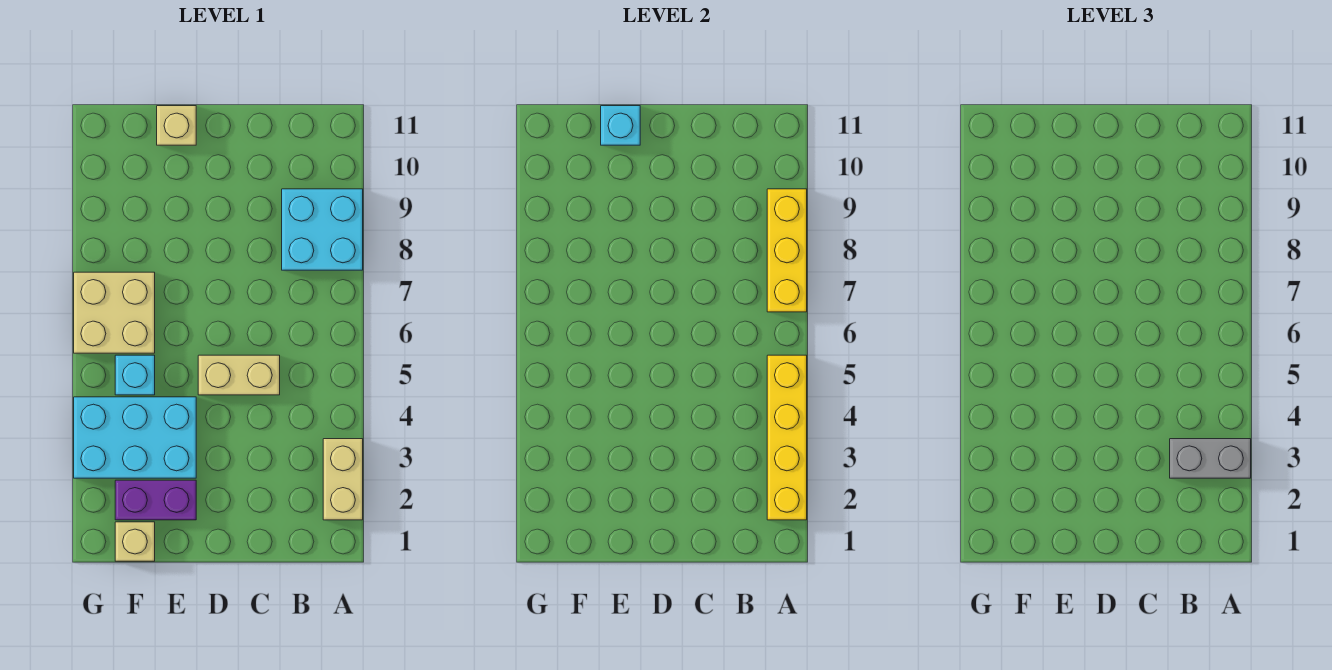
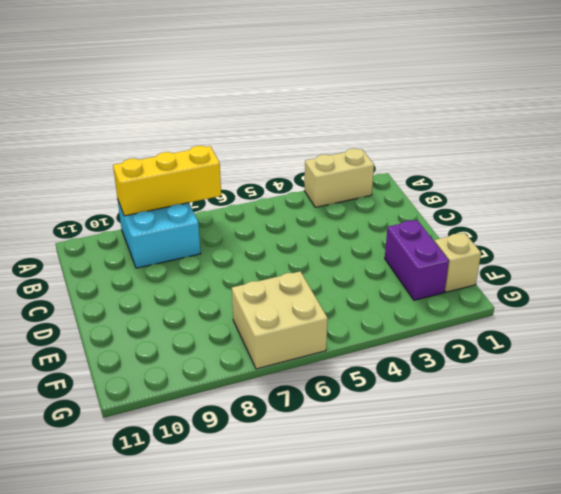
none -> tan brick C5:D5 level 1
none -> cyan brick E3:G4 level 1
none -> tan brick E11 level 1

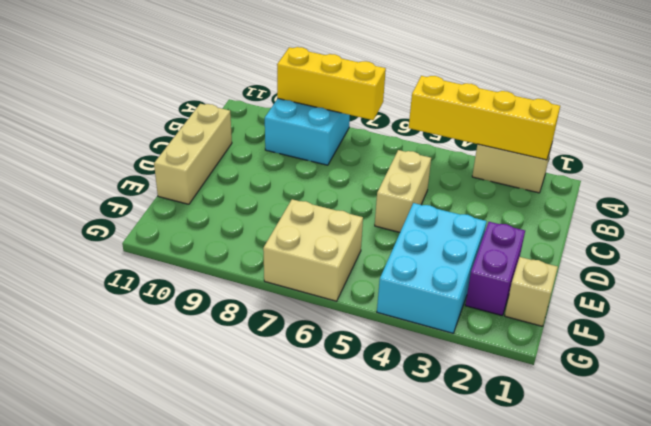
tan brick C11:E11 level 1 -> tan brick E11 level 1
none -> cyan brick F5 level 1
none -> cyan brick E11 level 2
none -> grey brick A3:B3 level 3

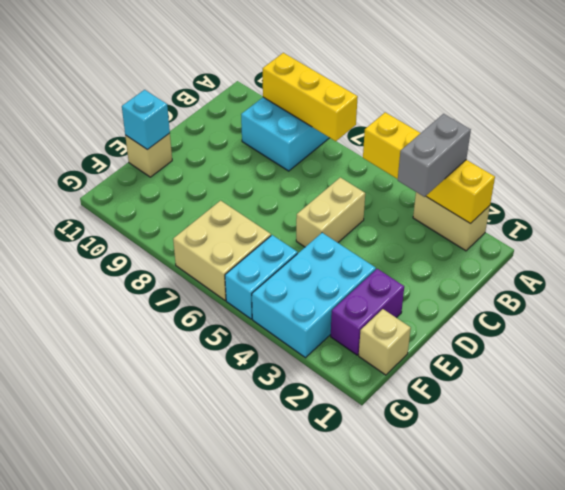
cyan brick F5:G5 level 1 -> cyan brick F5 level 1

